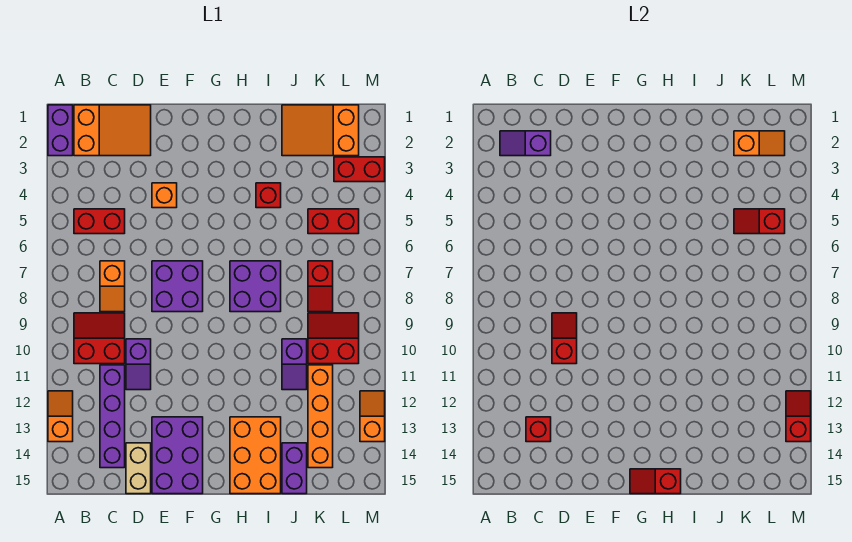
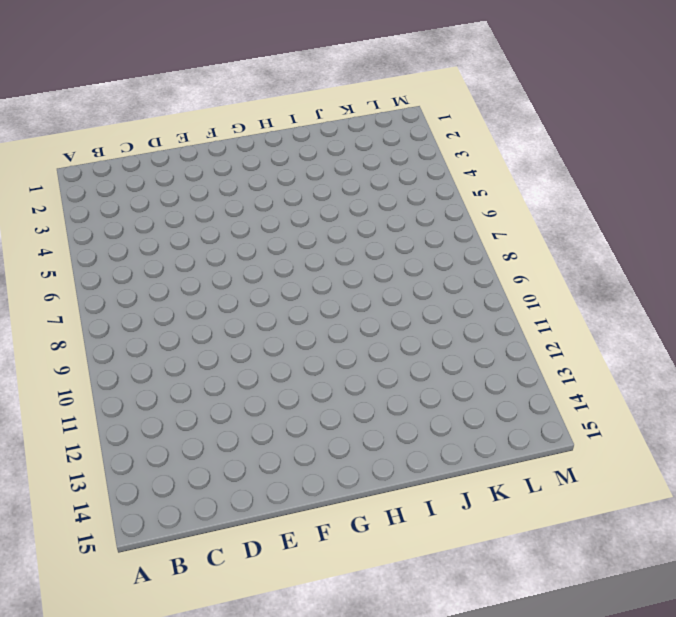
none -> purple brick A1:A2 level 1
none -> orange slope A12:A13 level 1 top 13
none -> orange slope B1:D2 level 1 top B
none -> red brick B5:C5 level 1

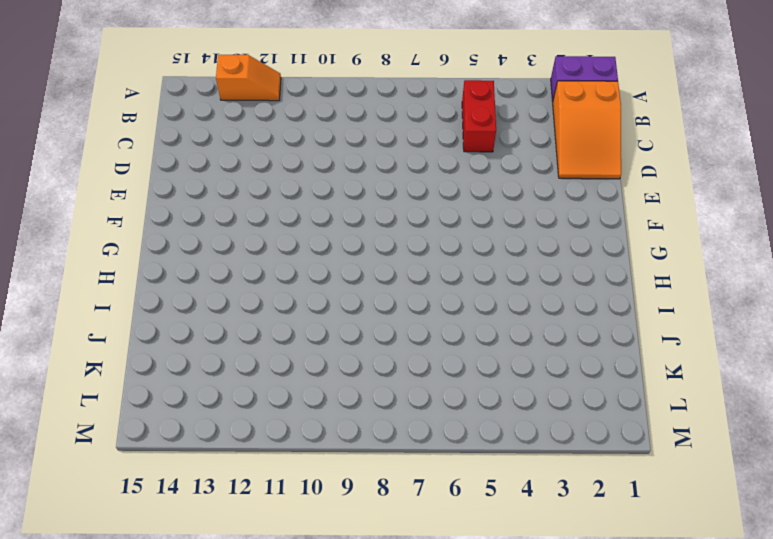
none -> red slope B9:C10 level 1 top 10
none -> orange slope C7:C8 level 1 top 7
none -> purple brick C11:C14 level 1
none -> purple slope D10:D11 level 1 top 10

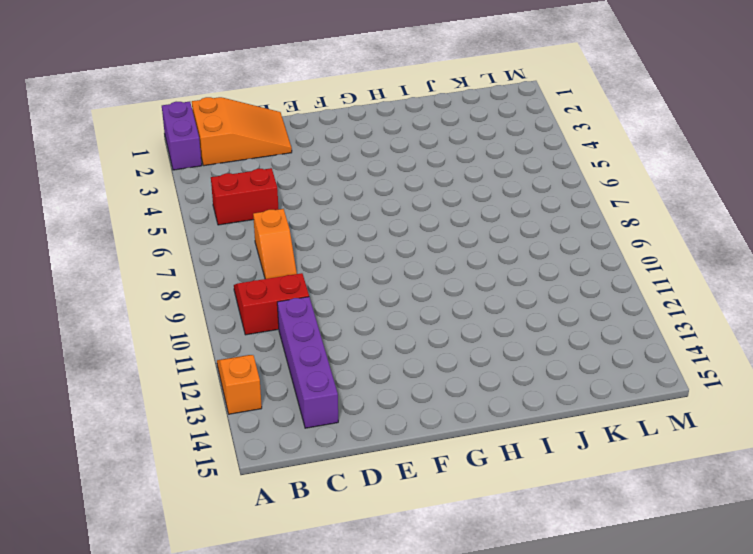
none -> purple slope D10:D11 level 1 top 10
none -> tan brick D14:D15 level 1
none -> orange brick E4 level 1
none -> purple brick E7:F8 level 1

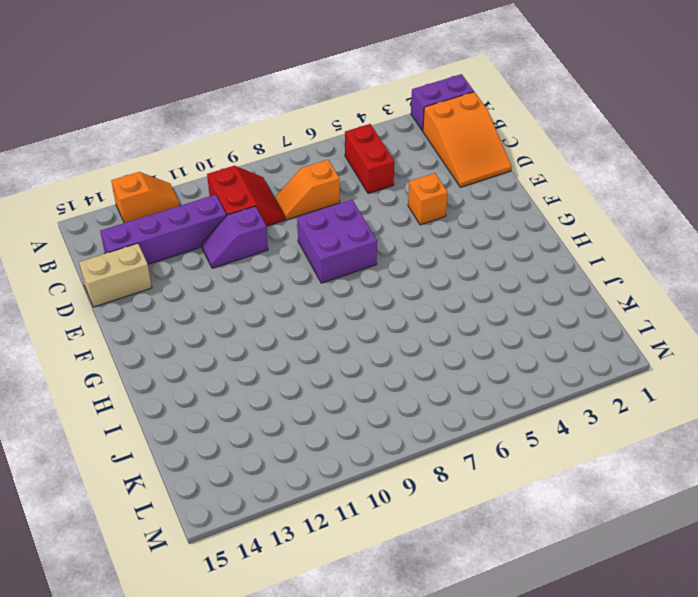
none -> purple brick E13:F15 level 1
none -> purple brick H7:I8 level 1
none -> orange brick H13:I15 level 1
none -> red brick I4 level 1

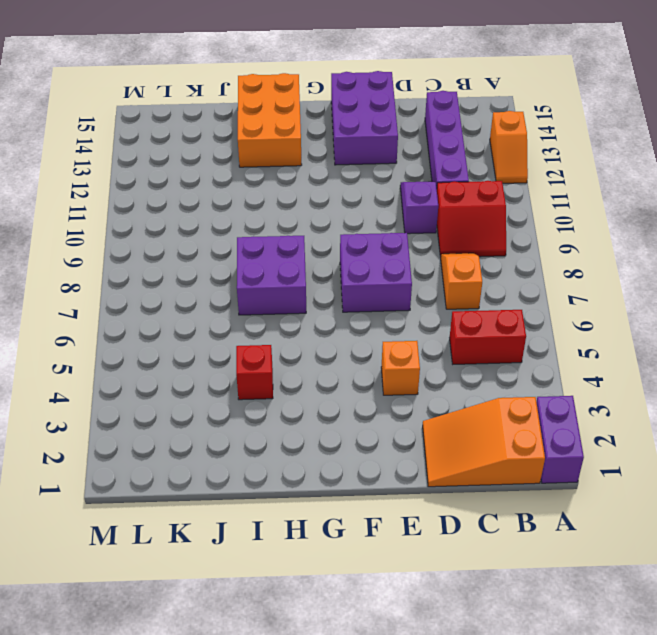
none -> tan brick D14:D15 level 1
none -> orange slope J1:L2 level 1 top L
none -> purple slope J10:J11 level 1 top 10
none -> purple brick J14:J15 level 1

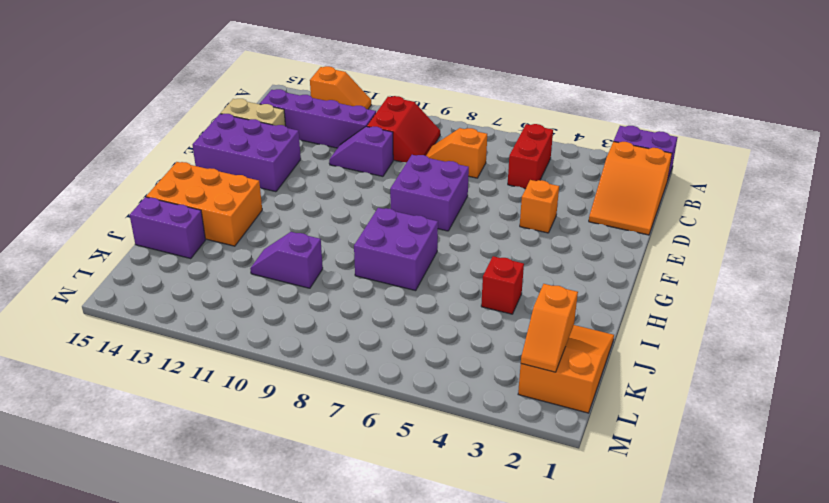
none -> red brick K5:L5 level 1
none -> red slope K7:K8 level 1 top 7
none -> red slope K9:L10 level 1 top 10
none -> orange brick K11:K14 level 1

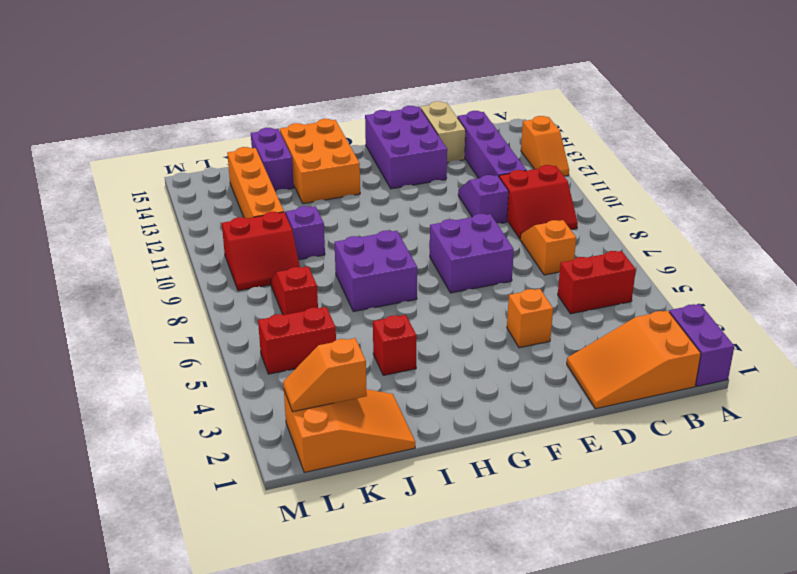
none -> red brick L3:M3 level 1
none -> orange slope M12:M13 level 1 top 13
none -> purple slope B2:C2 level 2 top C
none -> red brick C13 level 2

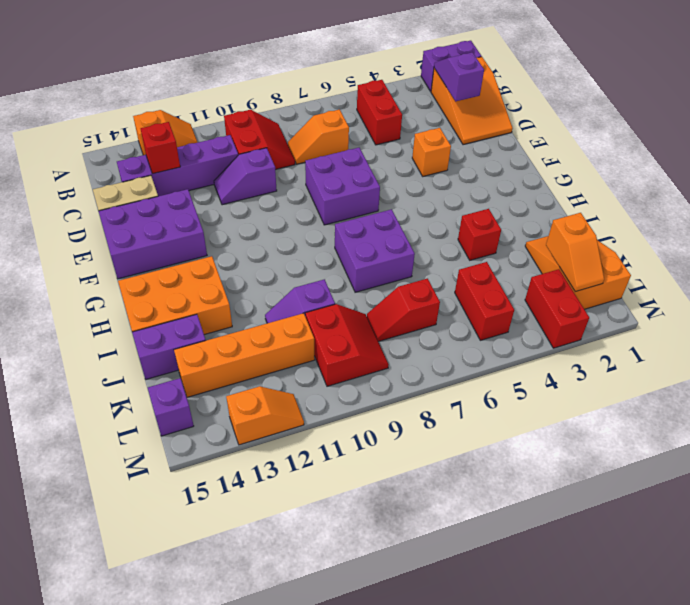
purple brick L15 level 1 -> none
none -> red slope D9:D10 level 2 top 10
none -> red slope G15:H15 level 2 top H
none -> red slope K5:L5 level 2 top L
none -> red slope M12:M13 level 2 top 13

